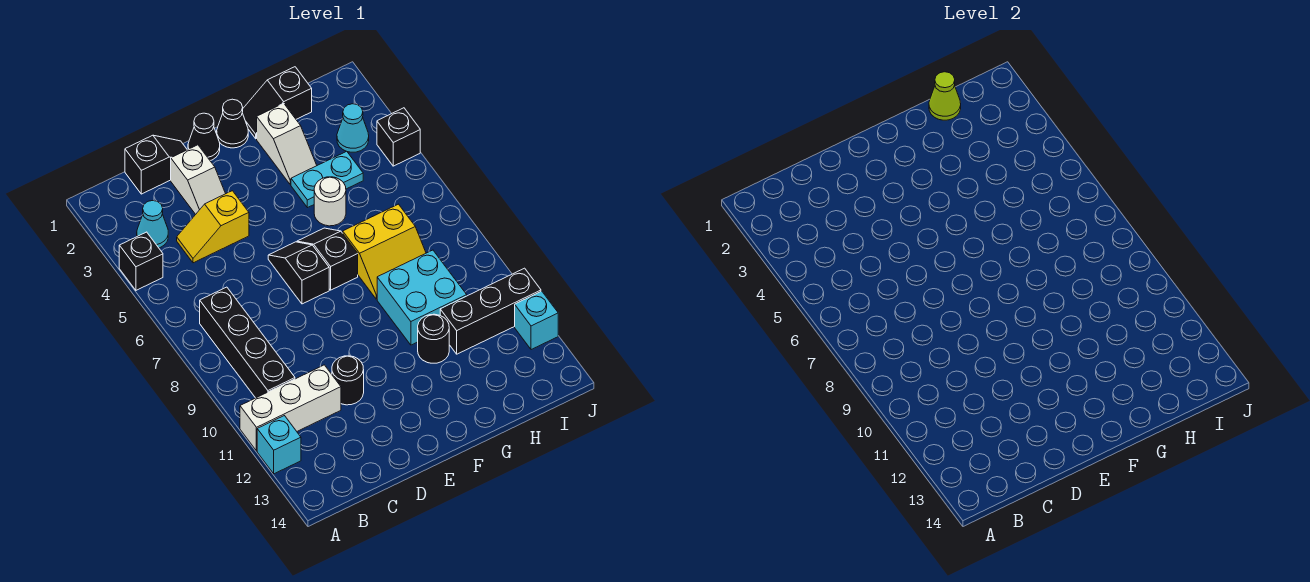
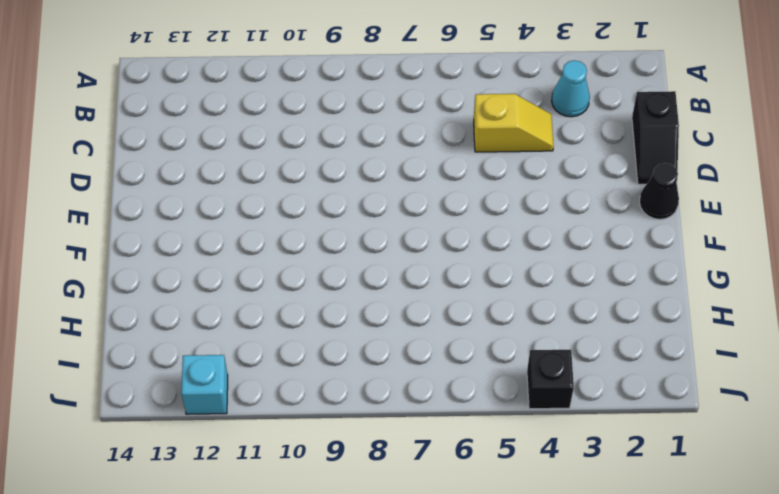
yellow slope C4:C5 level 1 top 5 -> yellow slope C4:D4 level 1 top D
none -> black brick A4 level 1
none -> white brick A11:C11 level 1
none -> cyan brick A12 level 1

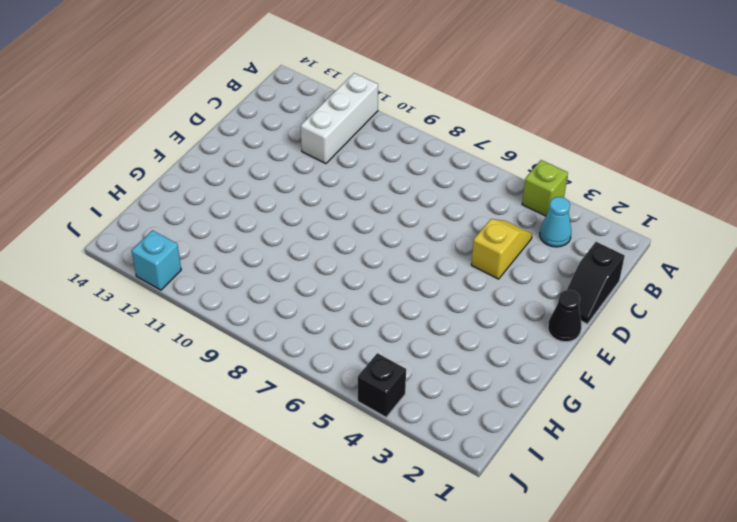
lime brick A4 level 1 -> black brick A4 level 1
none -> cyan brick A12 level 1
none -> black brick B7:B10 level 1
none -> white slope D2:D3 level 1 top 2

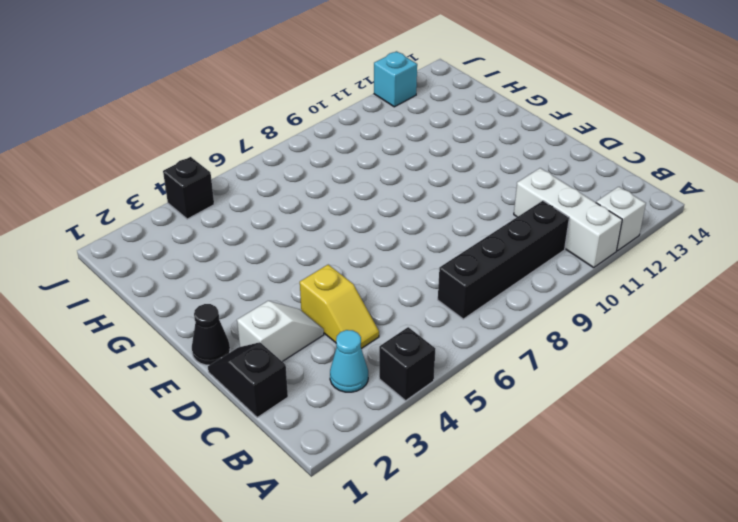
white brick A12 level 1 -> cyan brick A12 level 1
none -> black round brick D11 level 1
none -> black slope E6:E7 level 1 top 7
none -> black cone F1 level 1

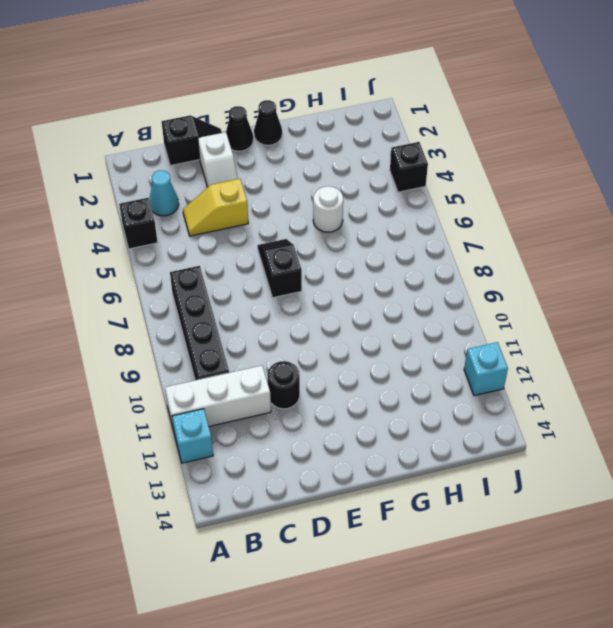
none -> black slope F6:F7 level 1 top 7
none -> black slope G1:H1 level 1 top H
none -> white slope G2:G3 level 1 top 2

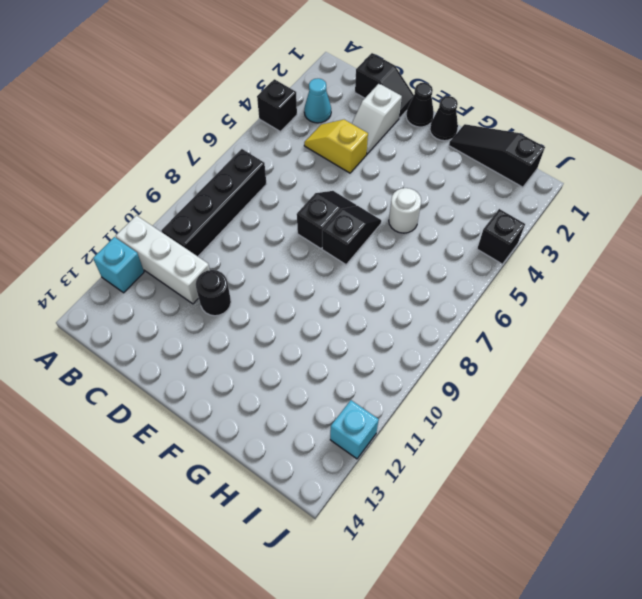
black slope G1:I1 level 1 top I -> black slope G1:H1 level 1 top H
none -> white slope G2:G3 level 1 top 2
none -> cyan plate G4:H4 level 1
none -> yellow slope G7:H8 level 1 top 7

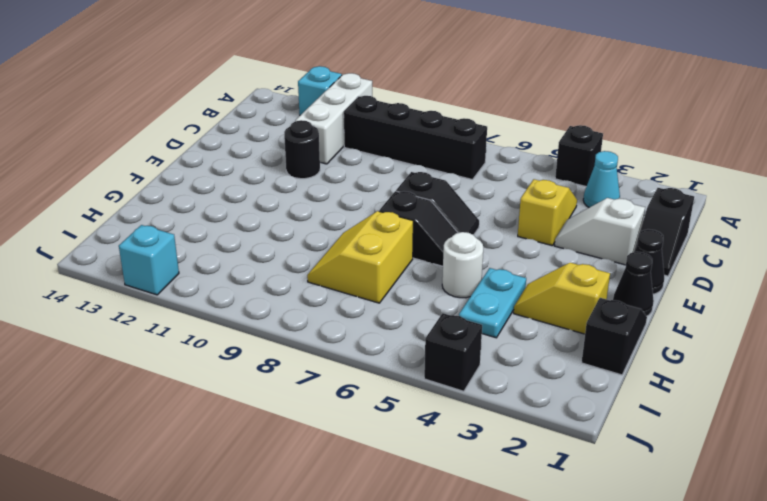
yellow slope G2:G3 level 1 top 2 -> white slope G2:G3 level 1 top 2
none -> cyan brick G9:H10 level 1
none -> black round brick G11 level 1
none -> black brick H11:J11 level 1

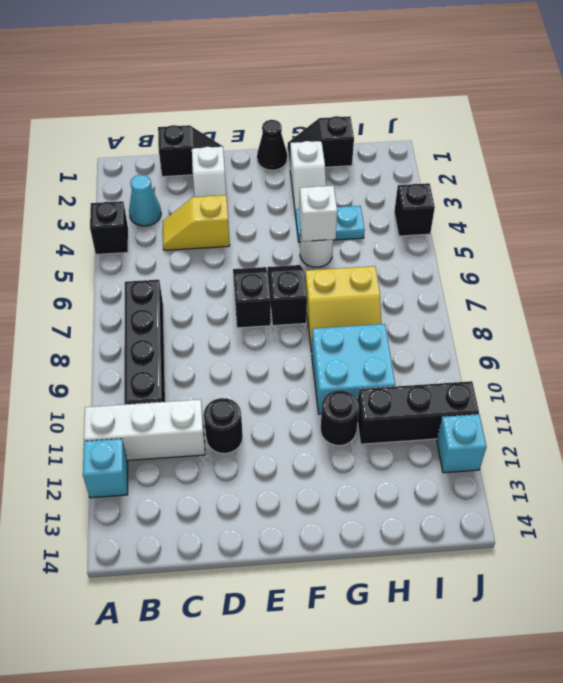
white brick G5 level 2 -> none
none -> black cone E1 level 1
none -> cyan cone I3 level 1
none -> lime cone H1 level 2

